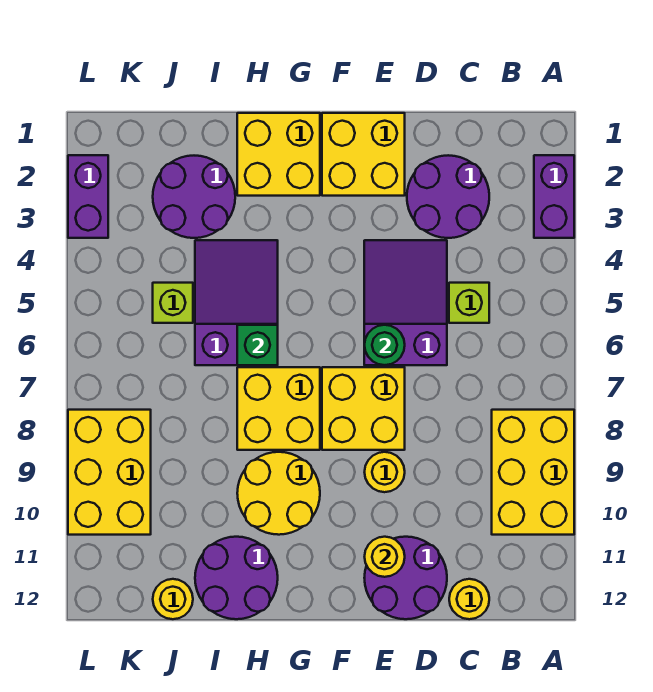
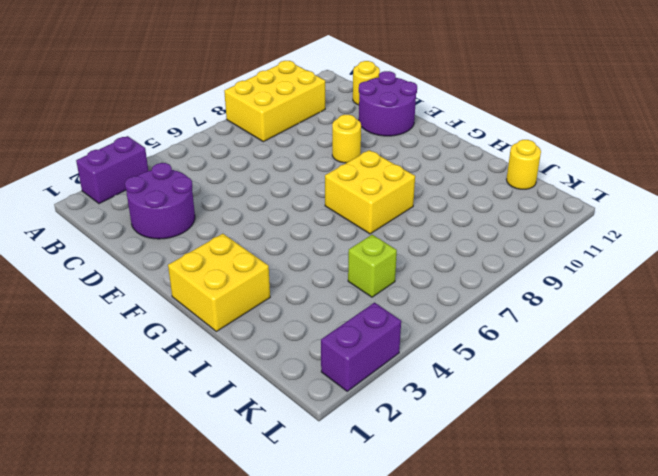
none -> lime brick C5 level 1
none -> purple slope D4:E6 level 1 top 6
none -> yellow brick E1:F2 level 1

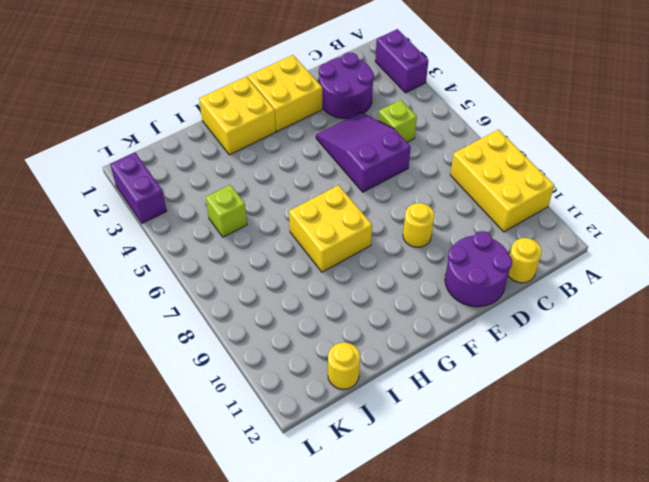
none -> yellow brick E7:F8 level 1
none -> yellow round brick G9:H10 level 1
none -> purple slope H4:I6 level 1 top 6

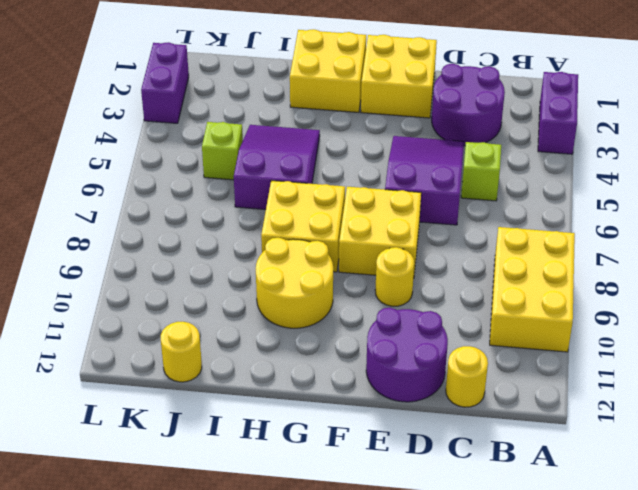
none -> purple round brick H11:I12 level 1
none -> purple round brick I2:J3 level 1
none -> yellow brick K8:L10 level 1

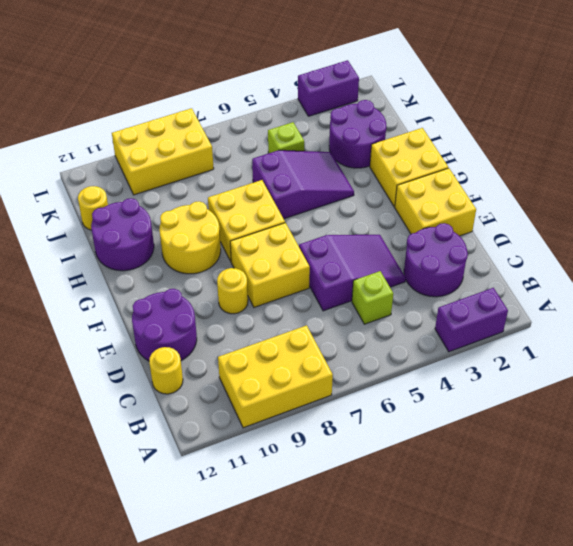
none -> green round brick E6 level 2
none -> yellow round brick E11 level 2
none -> green brick H6 level 2

